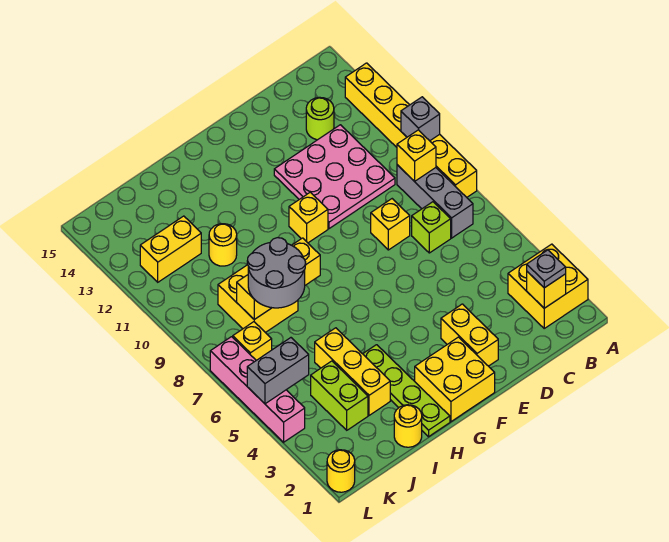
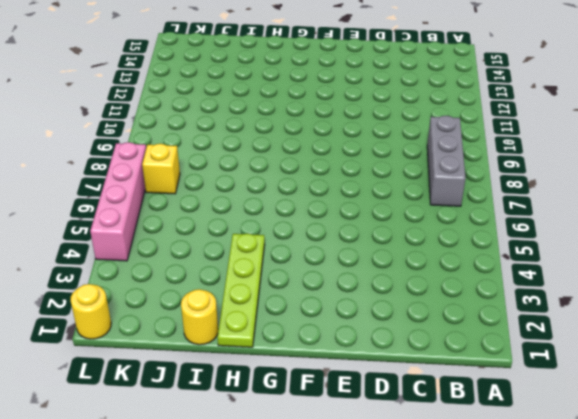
none -> yellow brick A2:B3 level 1
none -> yellow brick A8:A13 level 1
none -> lime brick C7 level 1

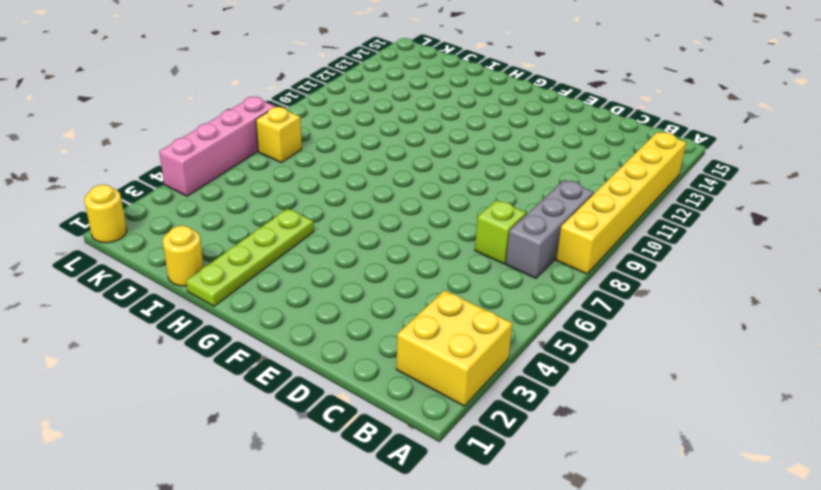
none -> pink plate C10:E12 level 1
none -> lime round brick C13 level 1
none -> yellow brick D8 level 1

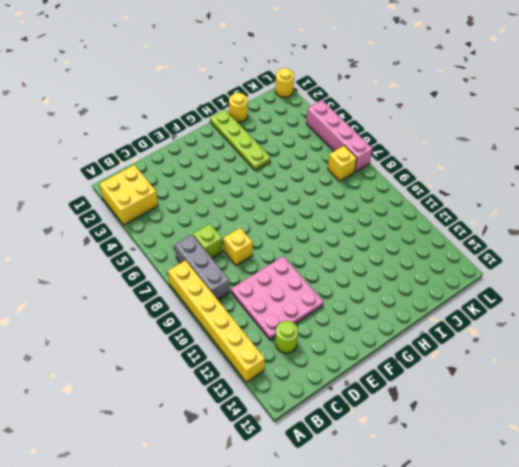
none -> yellow brick E2:E3 level 1
none -> yellow brick F1:G2 level 1
none -> yellow brick F10 level 1

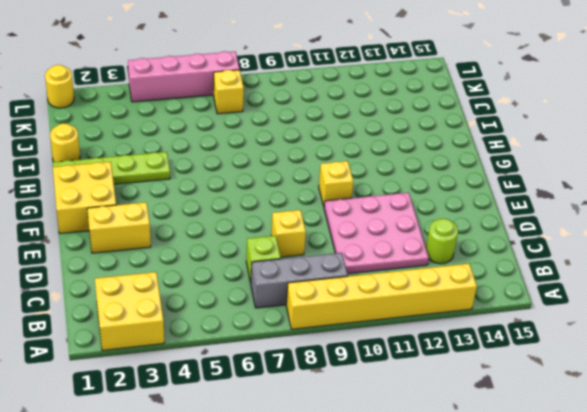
none -> yellow brick I3:I5 level 1
none -> yellow brick I8:J9 level 1
none -> yellow round brick I11 level 1

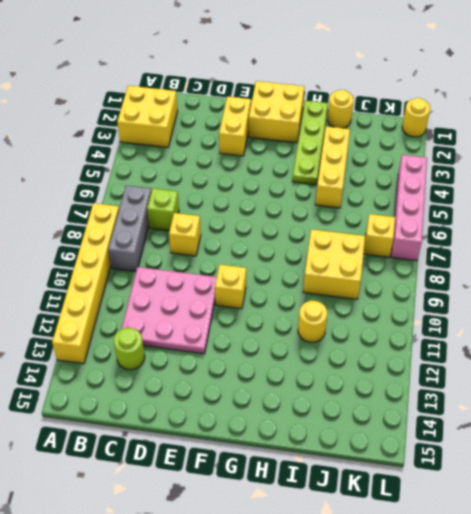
none -> lime brick J3:J4 level 1
none -> yellow brick J12:K12 level 1
none -> grey brick A10 level 2

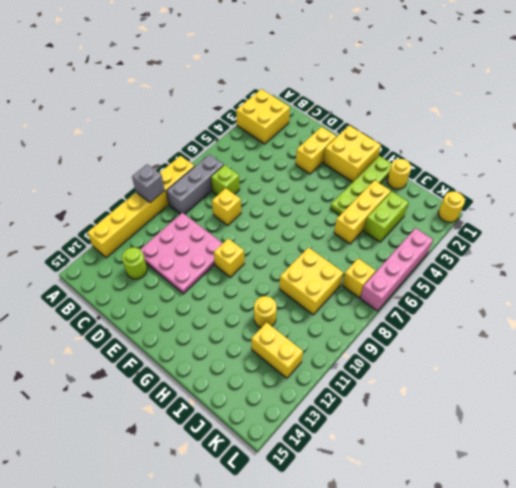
none -> yellow brick B2 level 2
none -> yellow brick B9 level 2
none -> yellow brick H8:J8 level 2

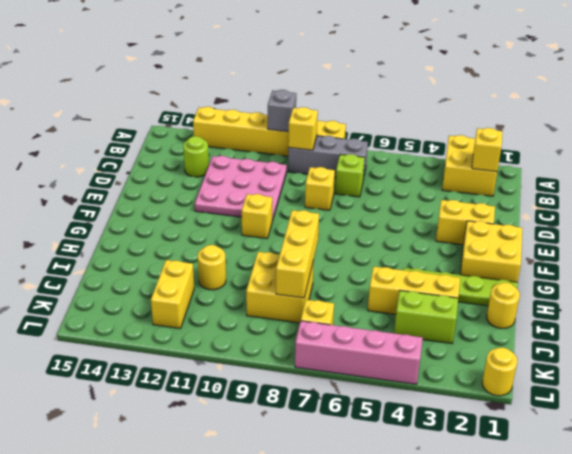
none -> grey brick K5:L5 level 2
none -> grey plate B2 level 3
none -> grey round brick I7:J8 level 3

